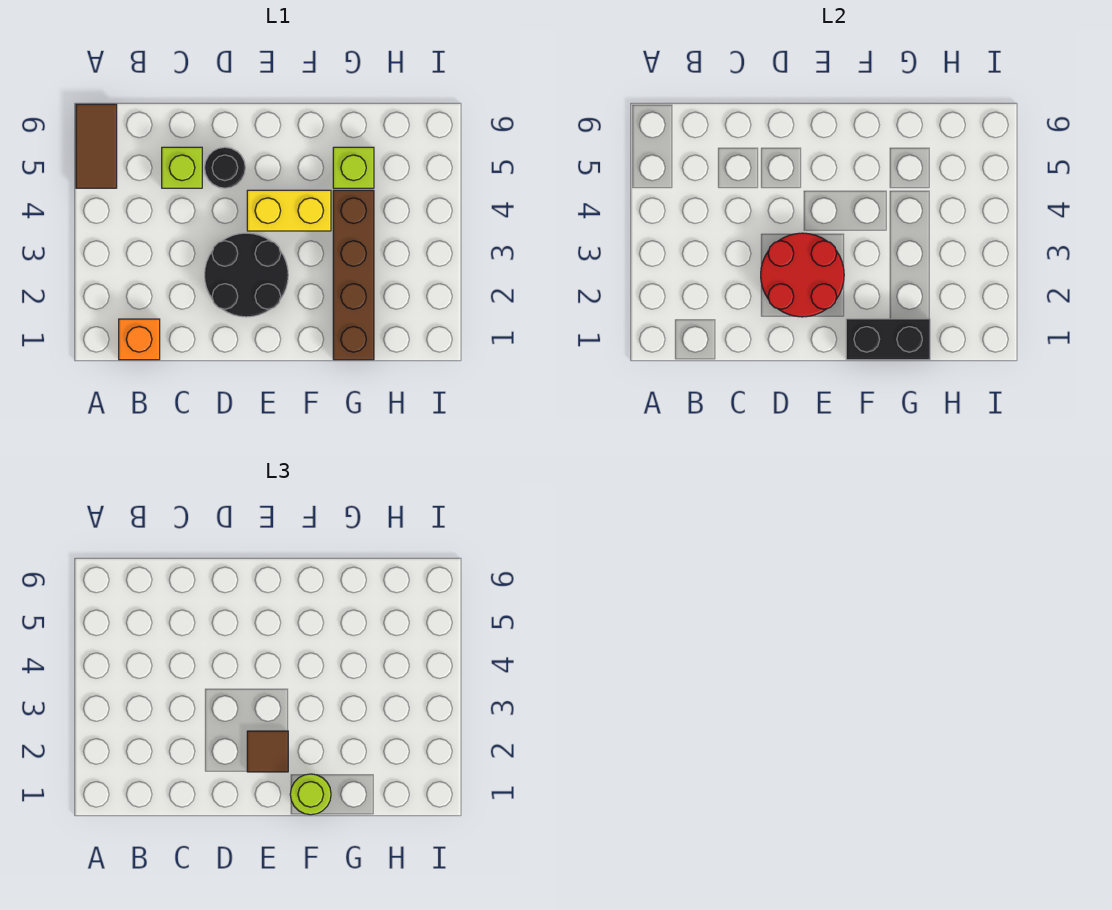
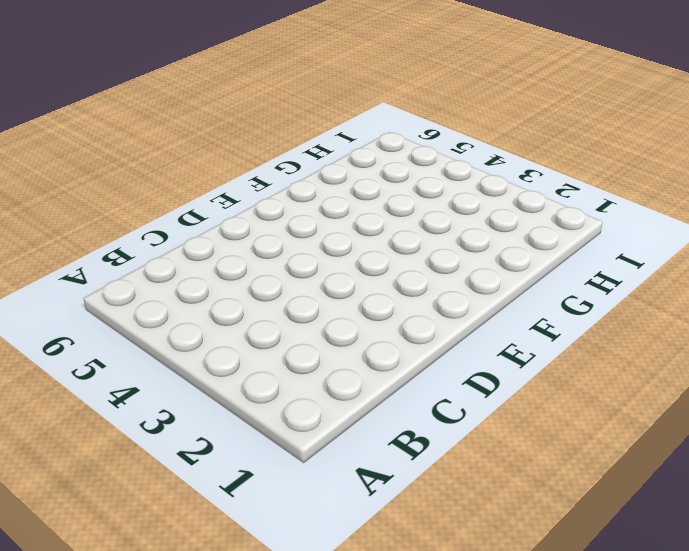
none -> brown tile A5:A6 level 1
none -> orange brick B1 level 1
none -> lime brick C5 level 1

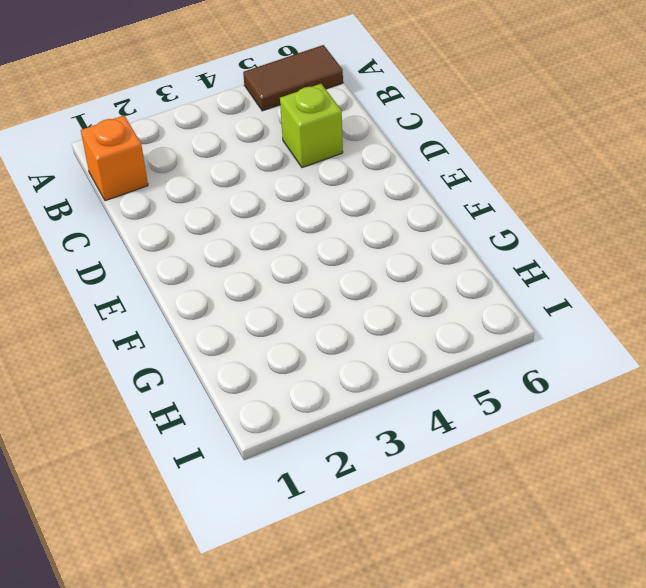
none -> black round brick D2:E3 level 1
none -> black round brick D5 level 1
none -> yellow brick E4:F4 level 1

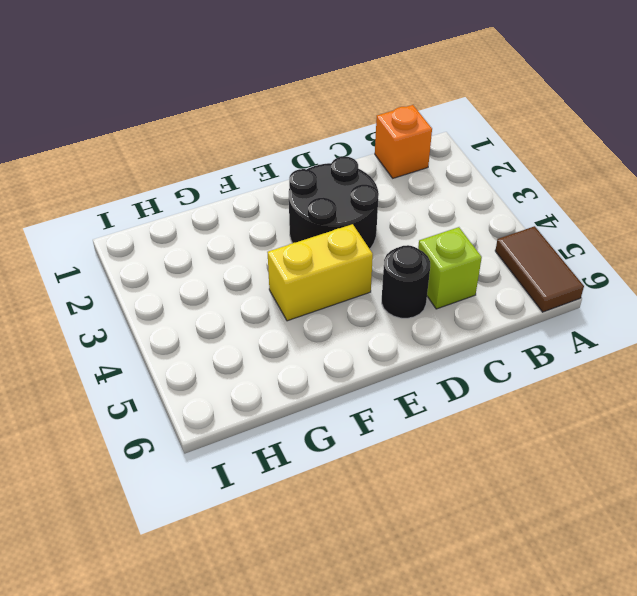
none -> brown brick G1:G4 level 1
none -> lime brick G5 level 1
none -> red round brick D2:E3 level 2

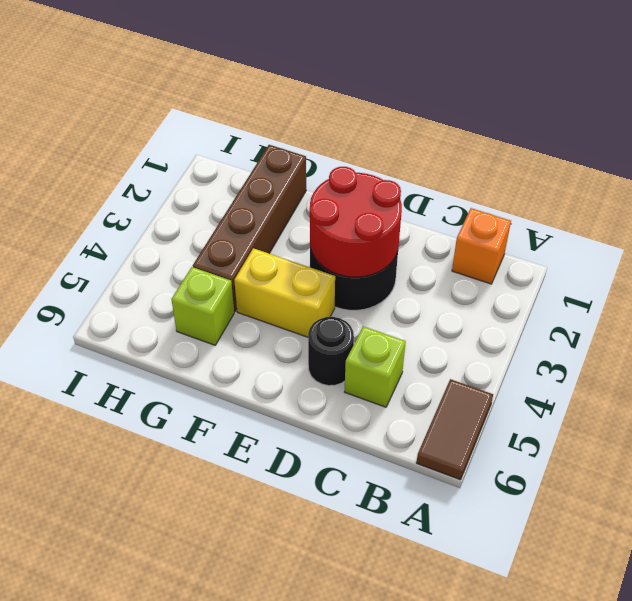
none -> black brick F1:G1 level 2
none -> brown tile E2 level 3
none -> lime round brick F1 level 3

